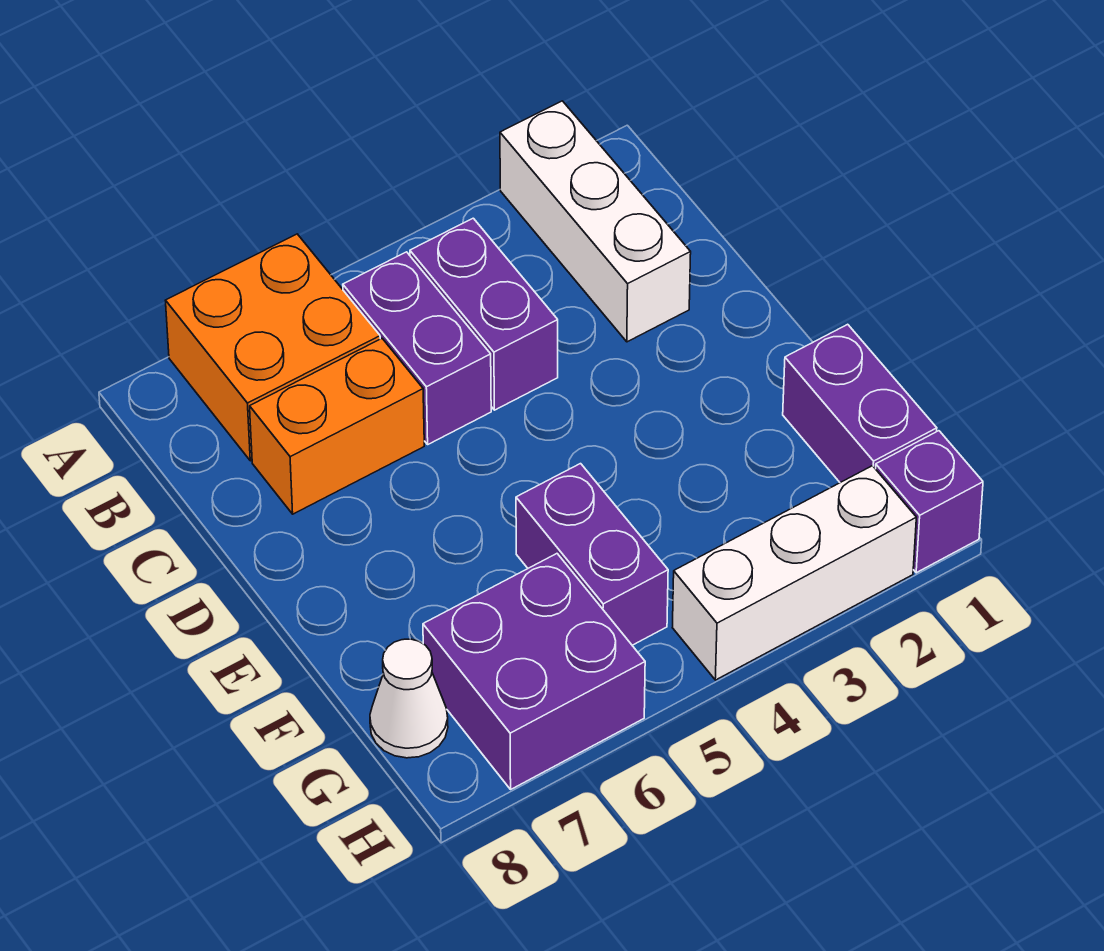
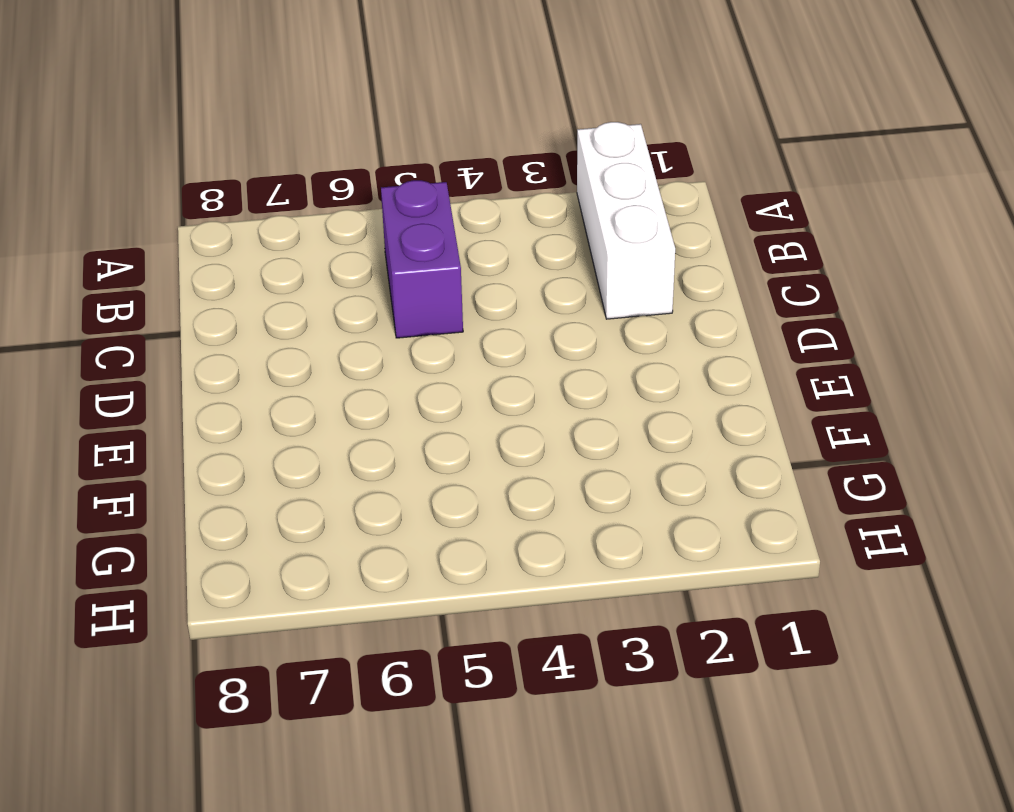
none -> orange brick A6:B7 level 1
none -> purple brick B4:C4 level 1

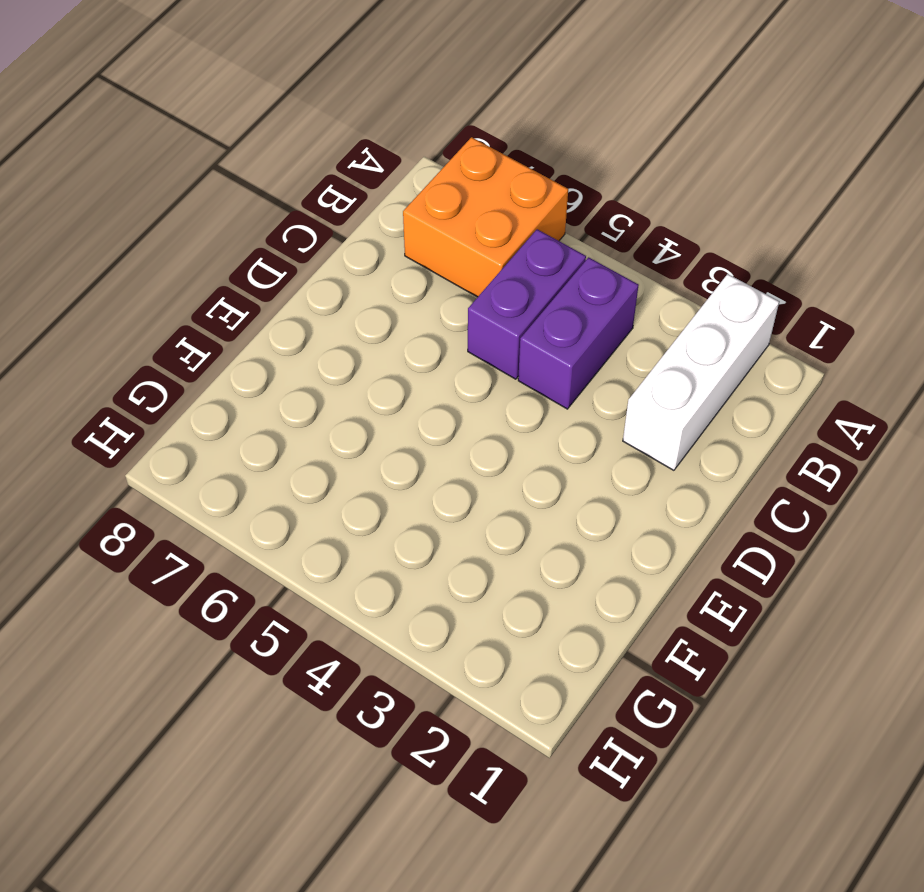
none -> orange brick C6:C7 level 1
none -> purple brick F1:G1 level 1

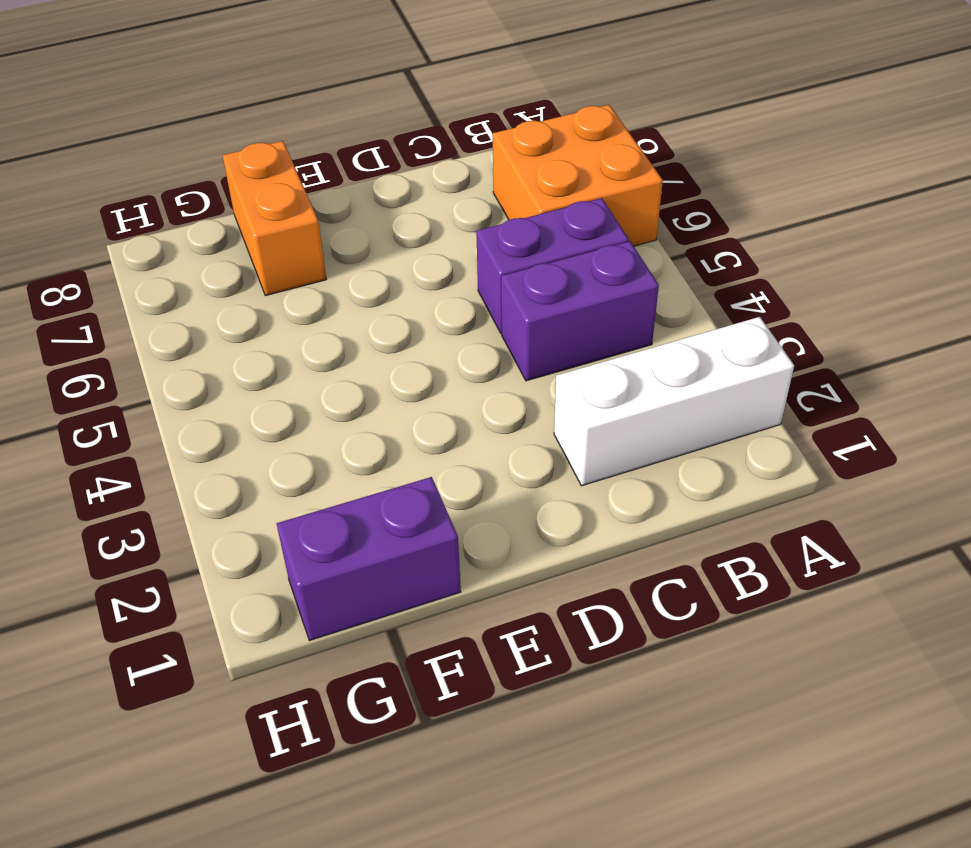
orange brick F7:F8 level 1 -> orange brick C6:C7 level 1
none -> purple brick F5:G5 level 1
none -> purple brick G6:H7 level 1

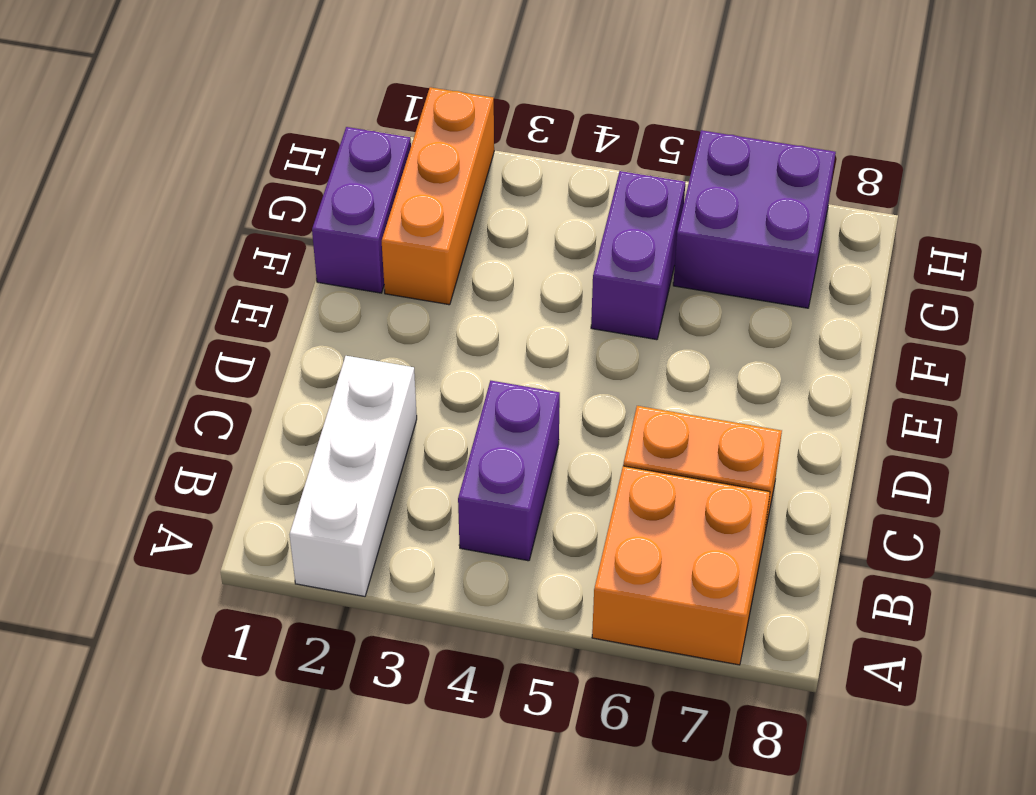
orange brick F2:H2 level 1 -> white brick H2:H4 level 1
none -> purple brick B5:C5 level 1
none -> white cone G8 level 1

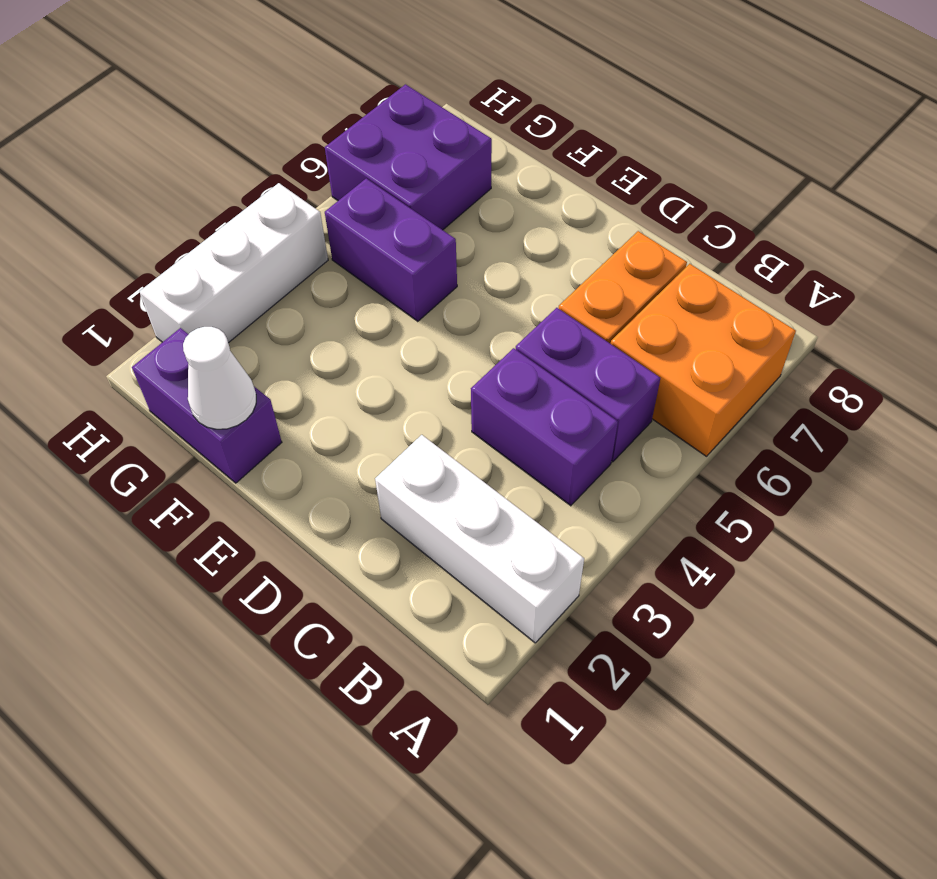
white cone F1 level 2 -> white cone G8 level 1
none -> purple brick H1 level 1

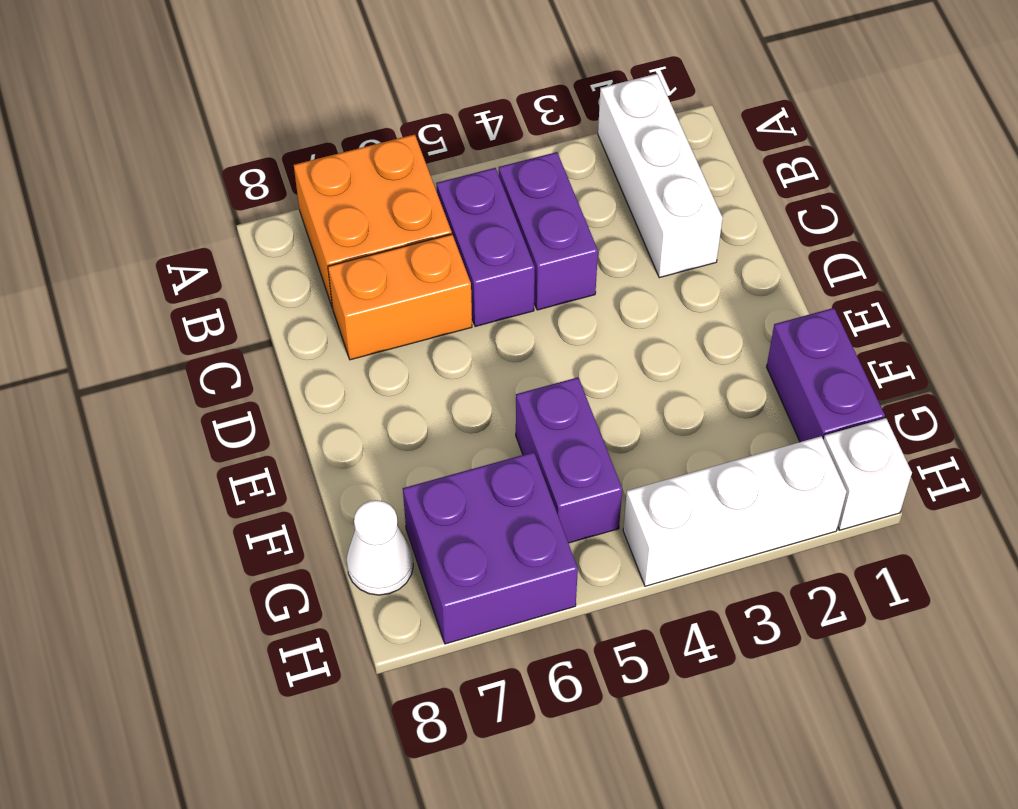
white brick H1 level 1 -> purple brick H1 level 1

